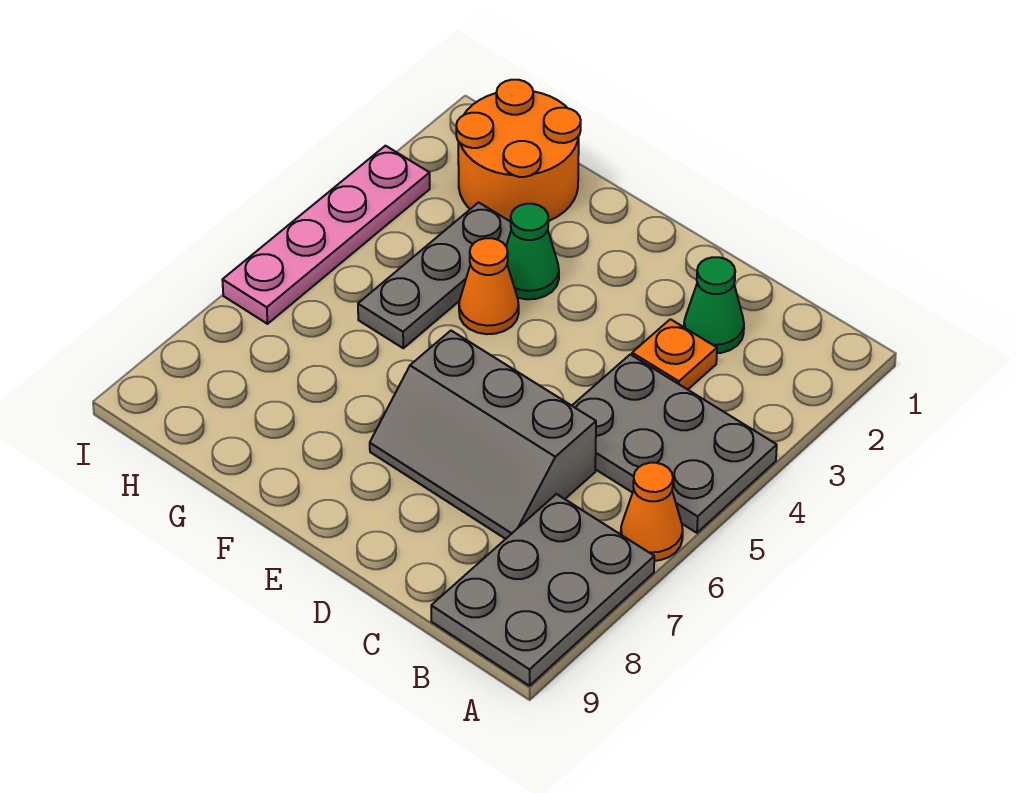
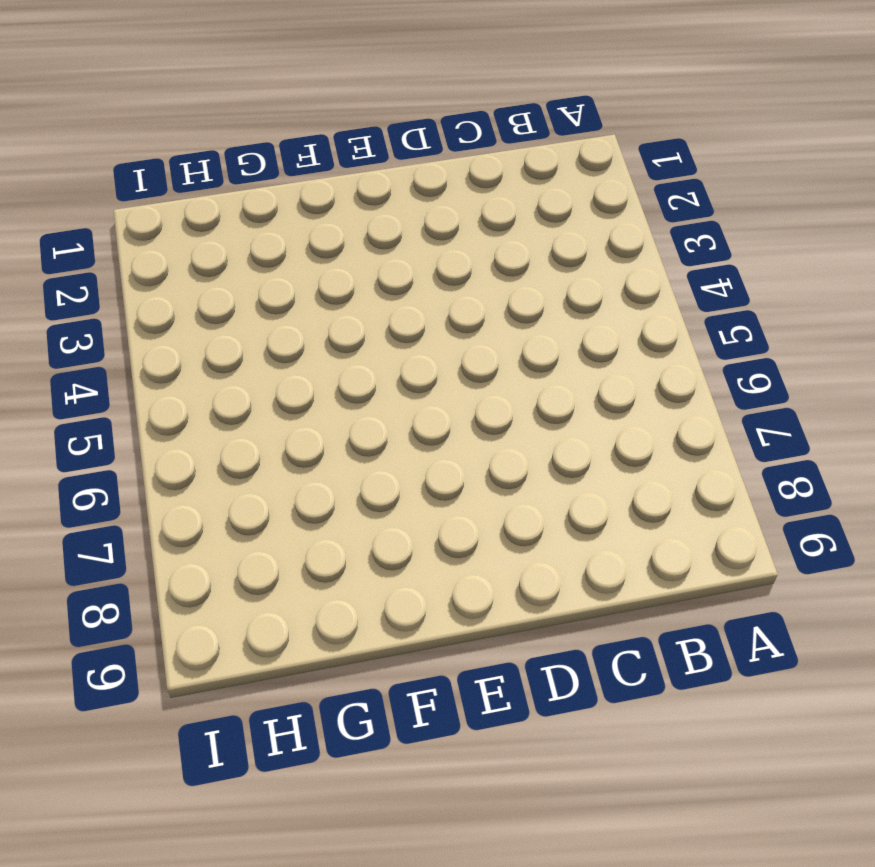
none -> grey plate A4:C5 level 1
none -> orange cone A6 level 1

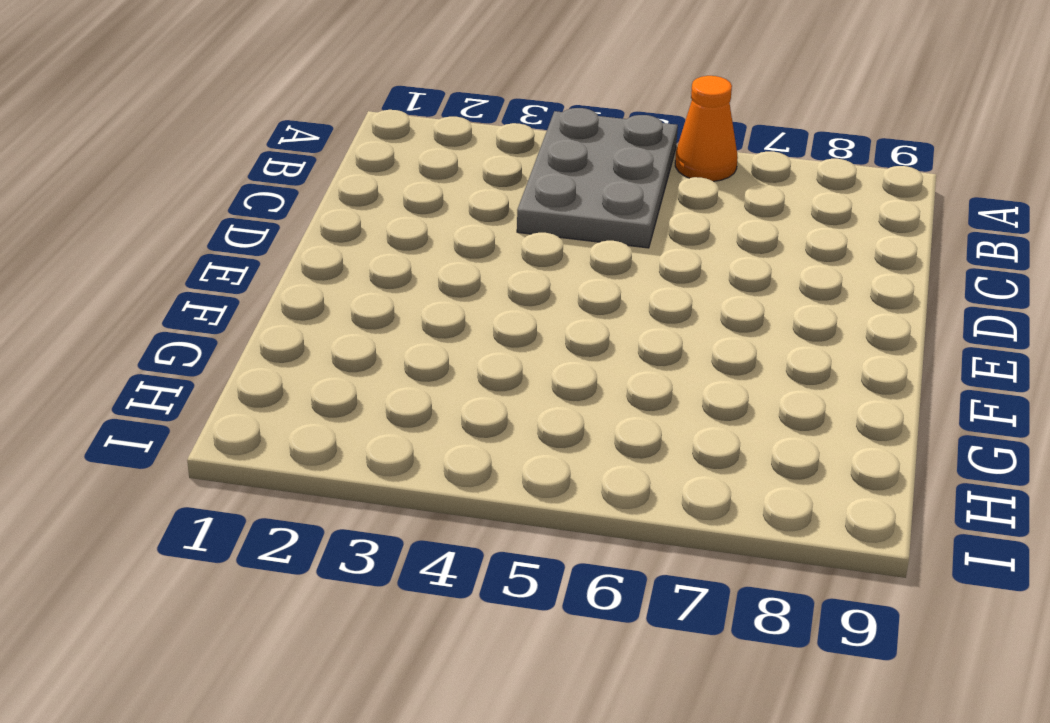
none -> grey plate A7:B9 level 1
none -> green cone C2 level 1

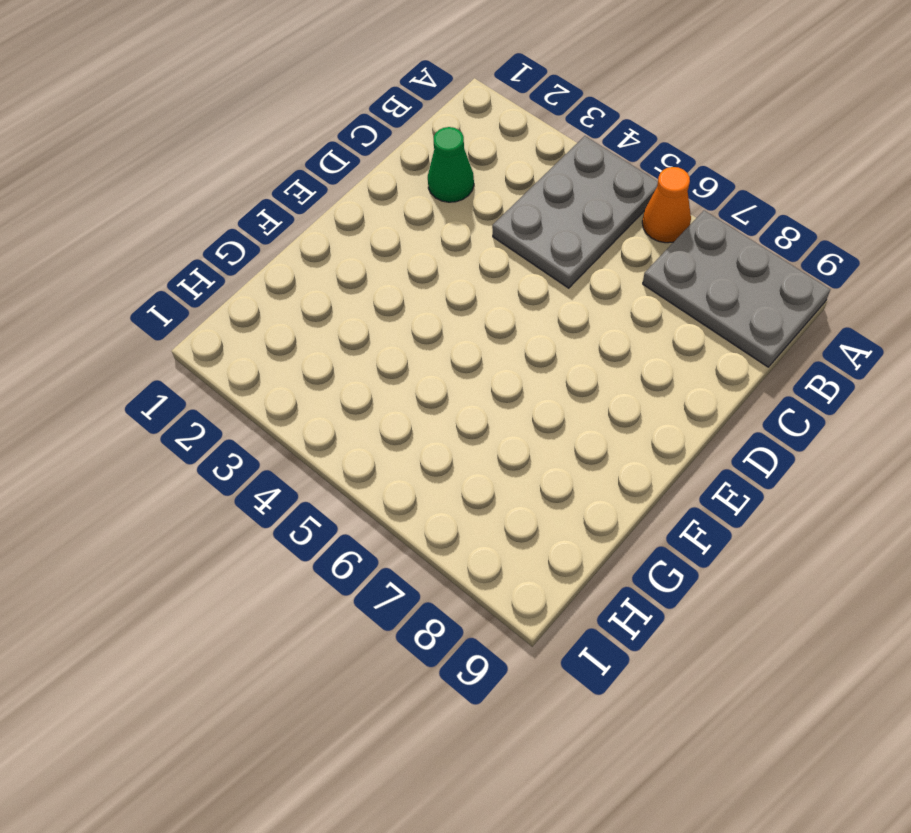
none -> orange plate C3 level 1
none -> grey slope C6:E7 level 1 top 6

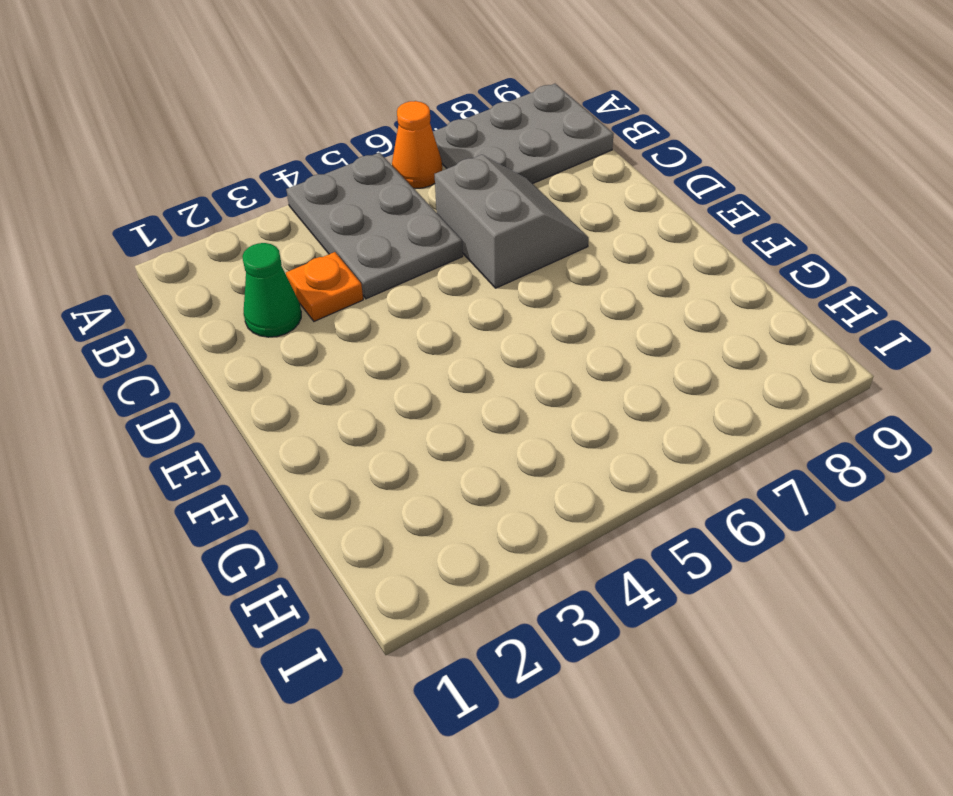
grey slope C6:D7 level 1 top 6 -> grey slope C6:E7 level 1 top 6
none -> green cone F3 level 1
none -> orange cone F4 level 1

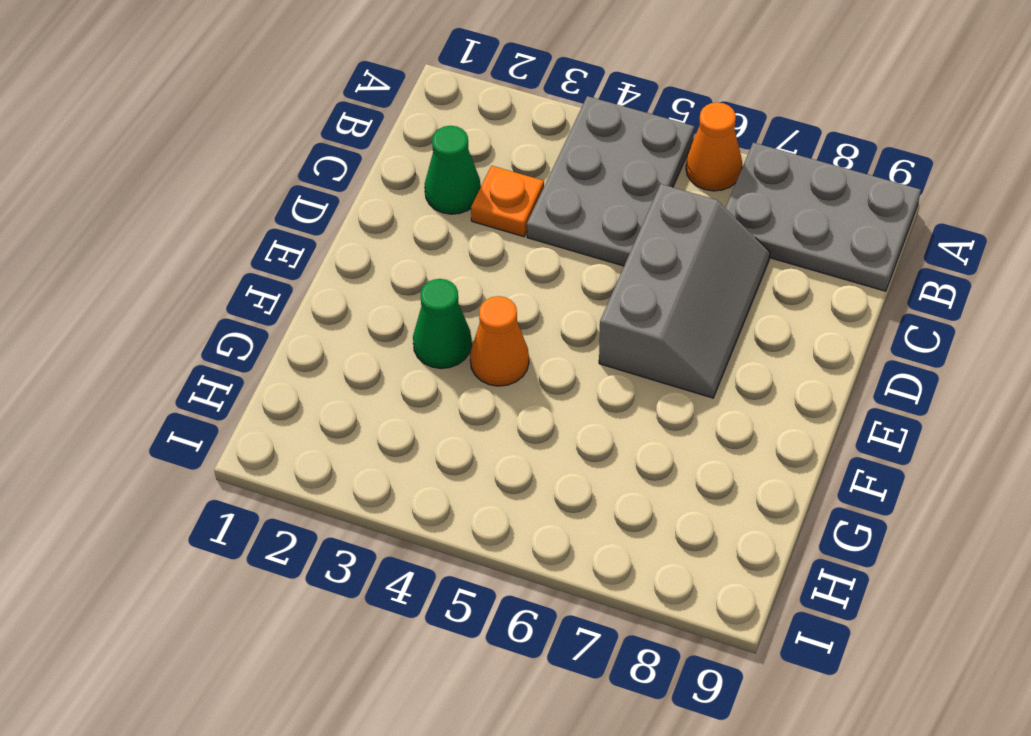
none -> orange round brick G1:H2 level 1
none -> grey plate G3:G5 level 1

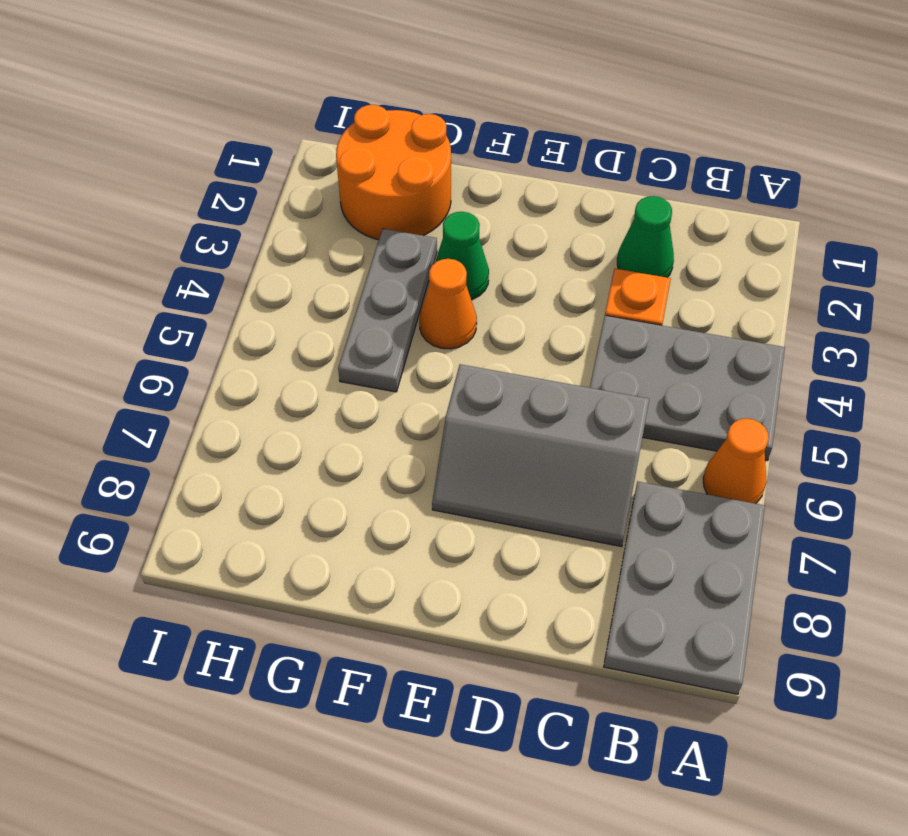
none -> pink plate I3:I6 level 1

